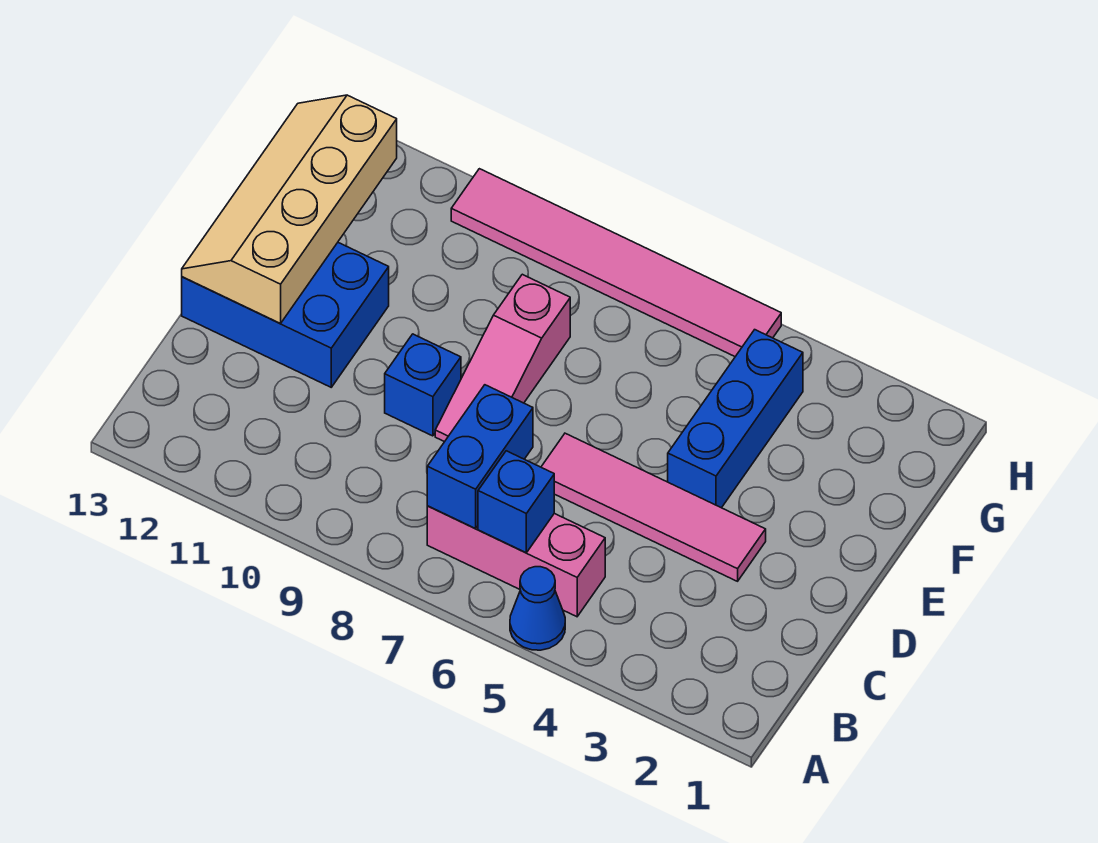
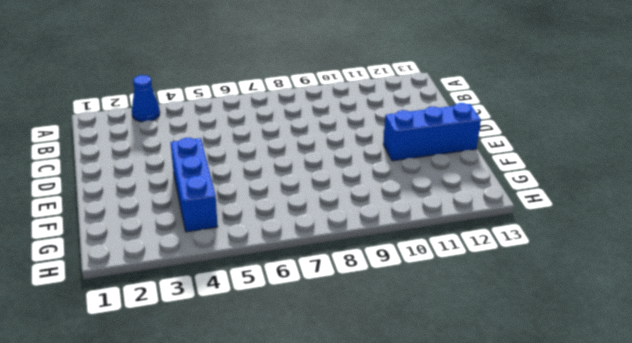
blue cone A3 level 1 -> blue cone A5 level 1
blue brick E11:E13 level 1 -> blue brick D11:E13 level 1
none -> pink brick B5:B7 level 1
none -> pink tile D3:D6 level 1

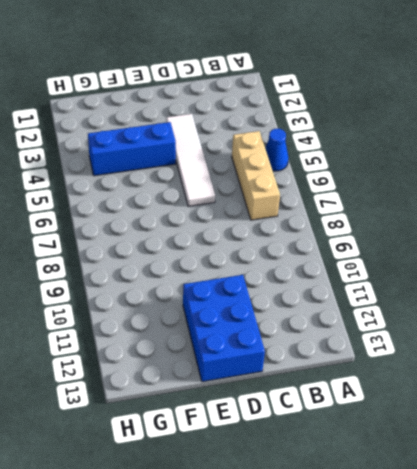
tan brick B5:B7 level 1 -> pink brick B5:B7 level 1
white tile D3:D6 level 1 -> pink tile D3:D6 level 1
none -> pink slope D8:F8 level 1 top F
none -> blue brick D9 level 1

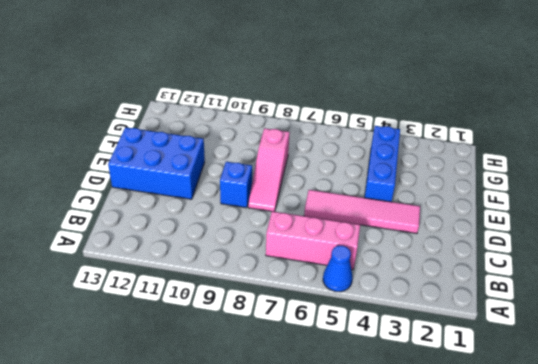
none -> pink tile H5:H10 level 1
none -> blue brick B6 level 2

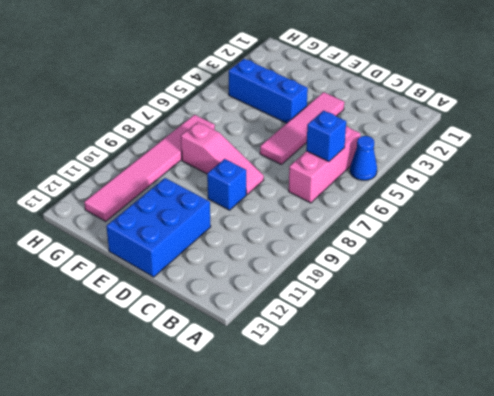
pink tile G7:G12 level 1 -> pink tile H5:H10 level 1
none -> blue brick B7:C7 level 2
none -> tan slope D12:G13 level 2 top 12

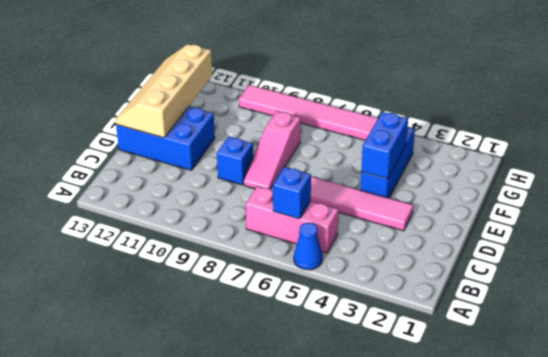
blue brick E4:F4 level 2 -> blue brick B7:C7 level 2

